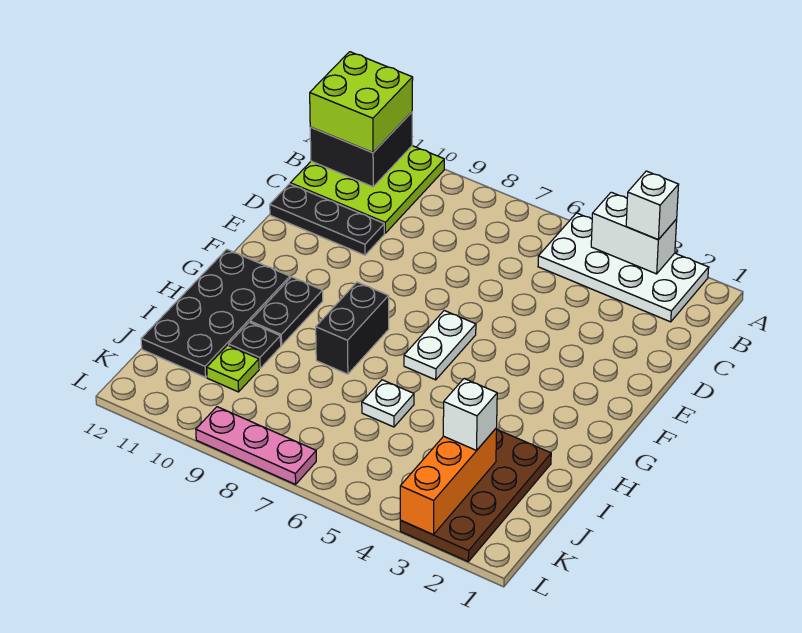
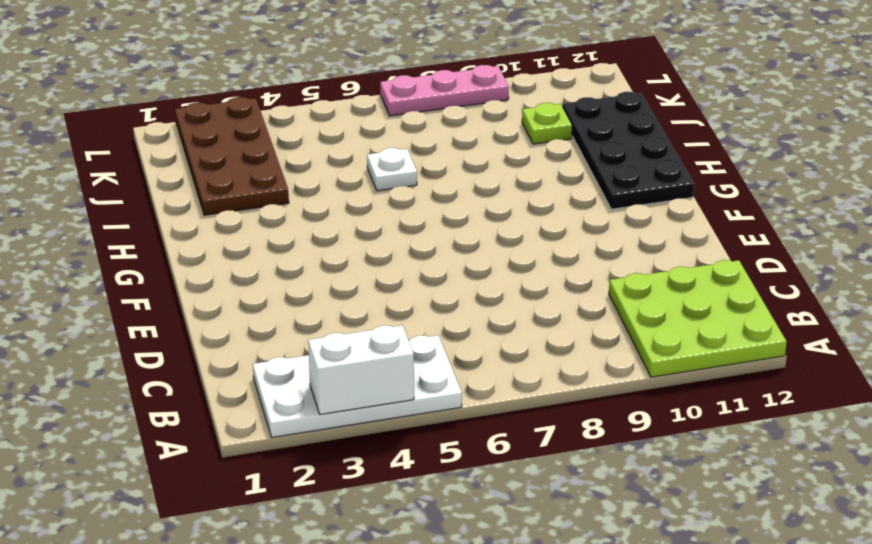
none -> black plate D10:D12 level 1
none -> white plate F6:G6 level 1
none -> black brick G8:H8 level 1

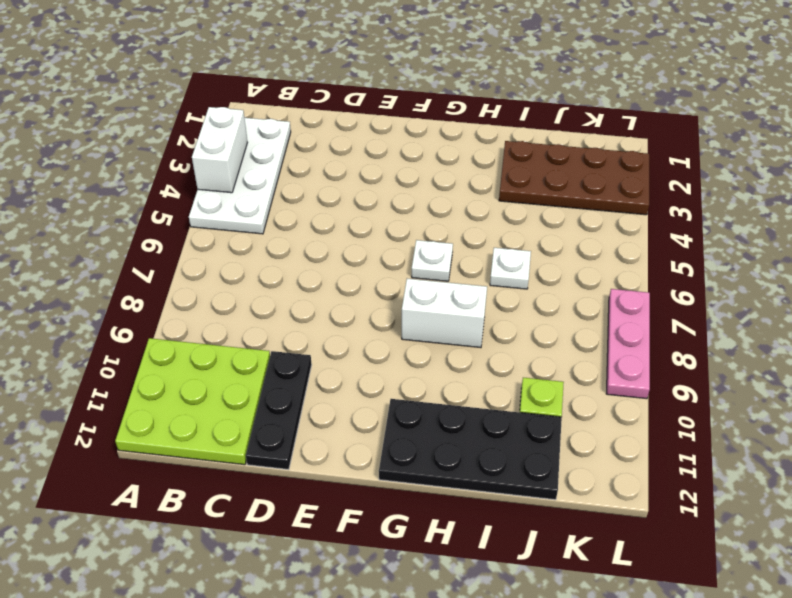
white plate G6 level 1 -> white plate F6:G6 level 1
white brick G8:H8 level 1 -> black brick G8:H8 level 1
none -> black plate G10:H10 level 1
none -> black plate I10 level 1
none -> black brick A11:B12 level 2

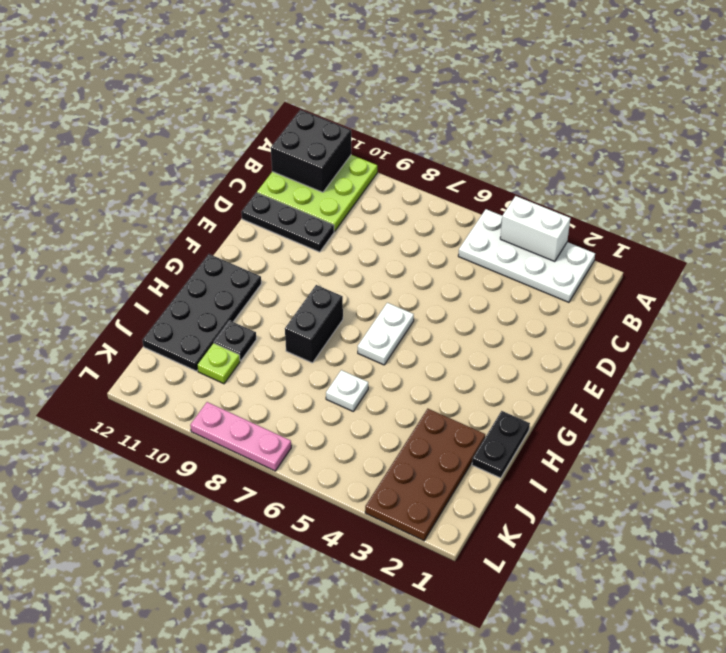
black plate H1:I1 level 1 -> black plate G10:H10 level 1
none -> orange brick J3:L3 level 2
none -> white brick A3 level 3
none -> lime brick A11:B12 level 3

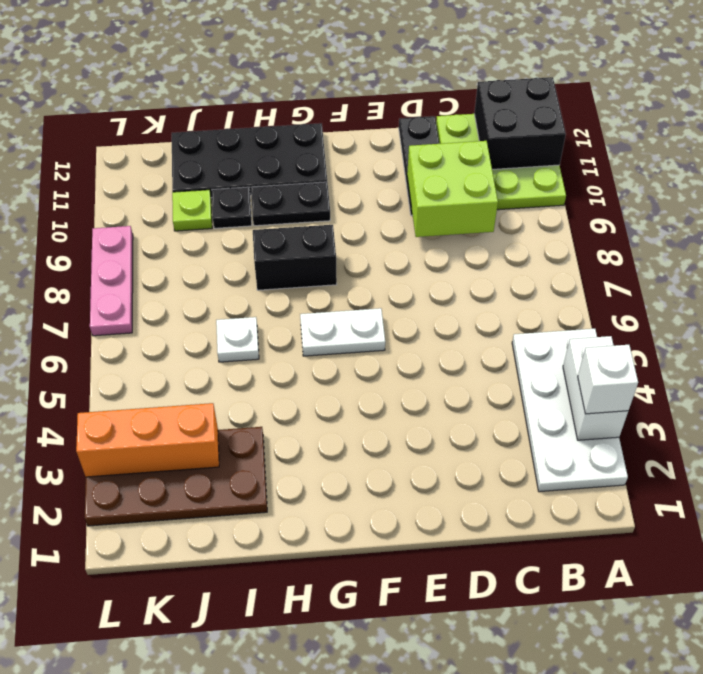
lime brick C9:D10 level 2 -> lime brick A11:B12 level 3
none -> white brick J3 level 3

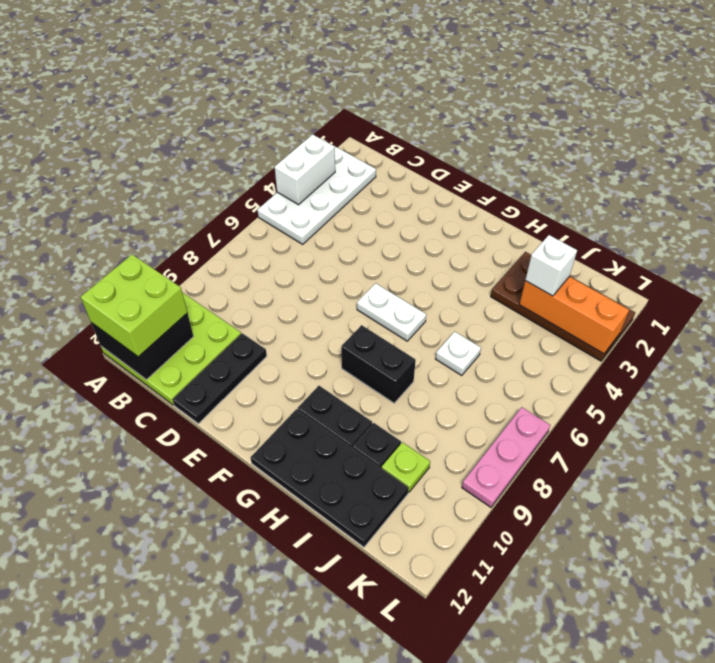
none -> white brick A3 level 3

